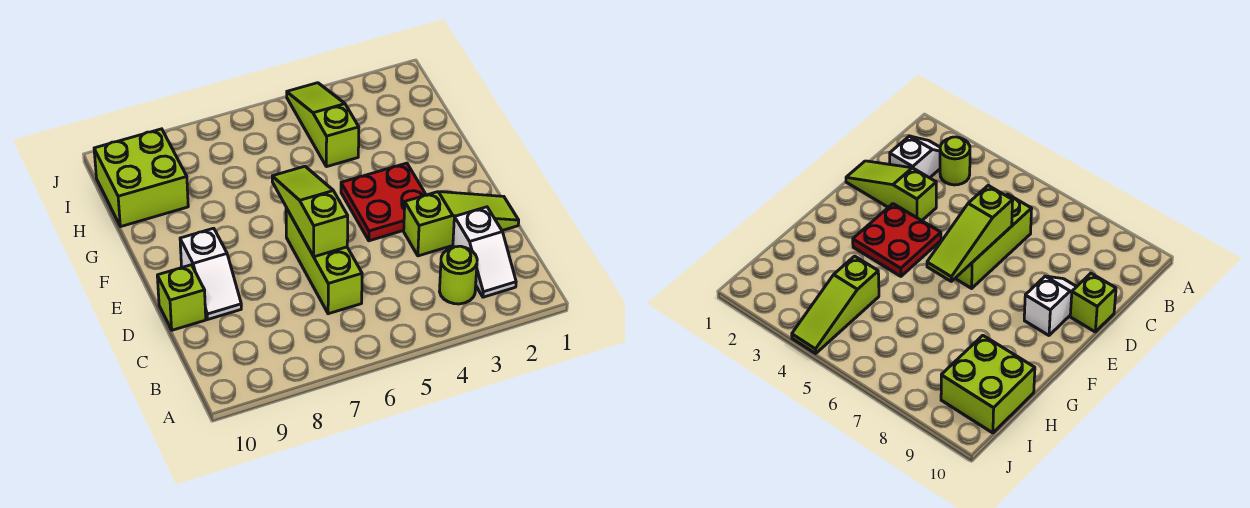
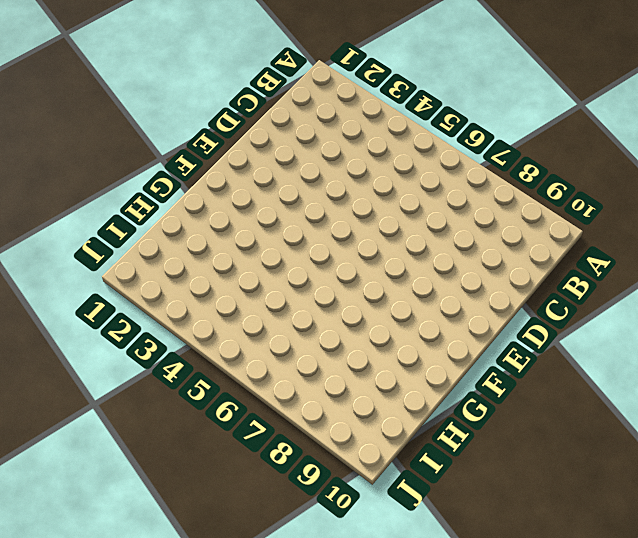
none -> white slope B2:C2 level 1 top C
none -> lime round brick B3 level 1

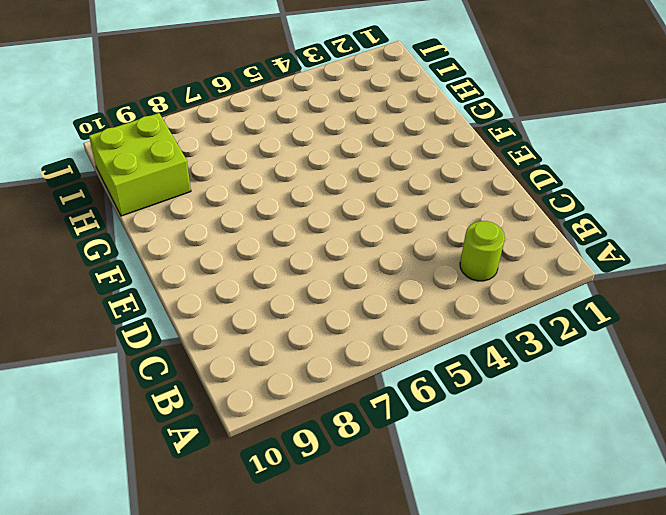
none -> white slope B2:C2 level 1 top C
none -> lime brick C6:E6 level 1

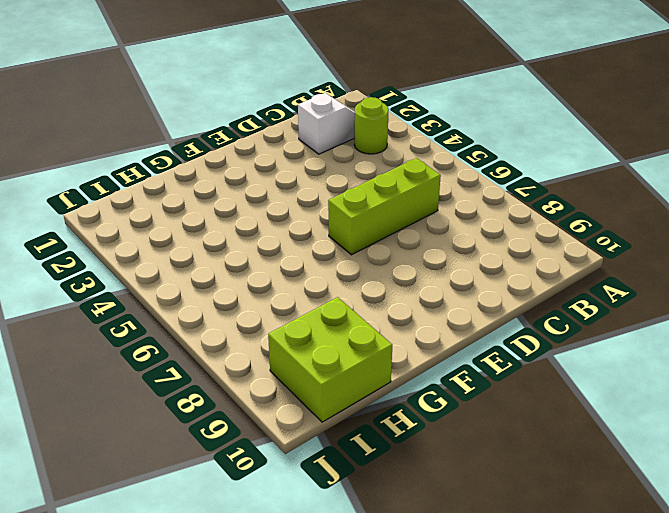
none -> lime slope D1:D3 level 1 top 3
none -> white slope D9:E9 level 1 top E

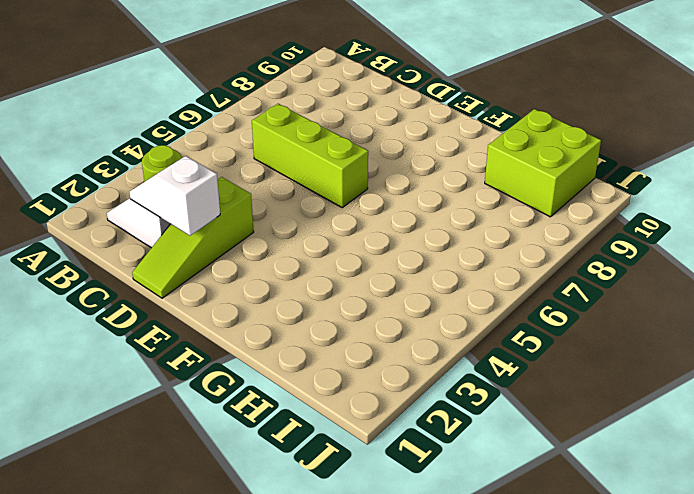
white slope C2:D2 level 2 top D -> white slope D9:E9 level 1 top E
none -> lime brick D10 level 1
none -> red plate E3:F4 level 1

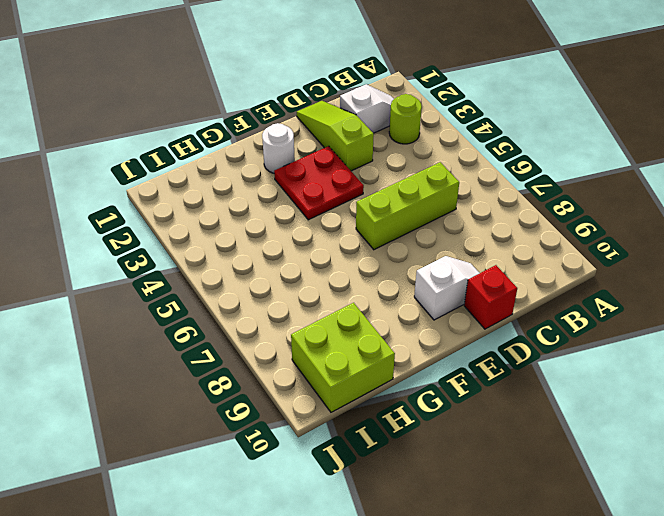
red brick D10 level 1 -> lime brick D10 level 1
white round brick F2 level 1 -> none
none -> lime slope H4:J4 level 1 top H
none -> lime slope D6:F6 level 2 top D

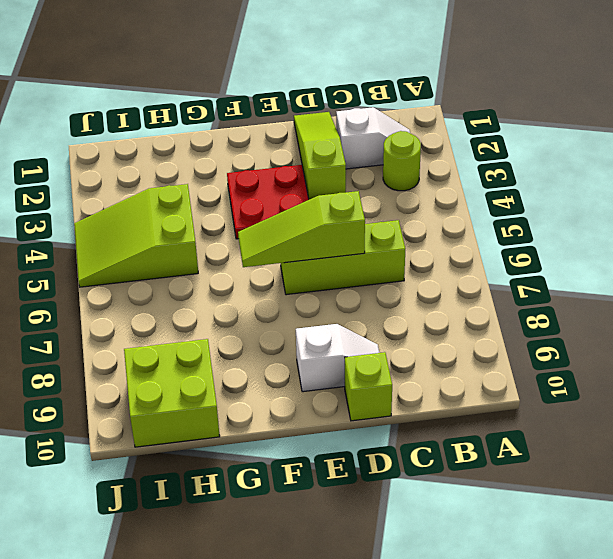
lime slope H4:J5 level 1 top H -> lime slope H4:J4 level 1 top H

